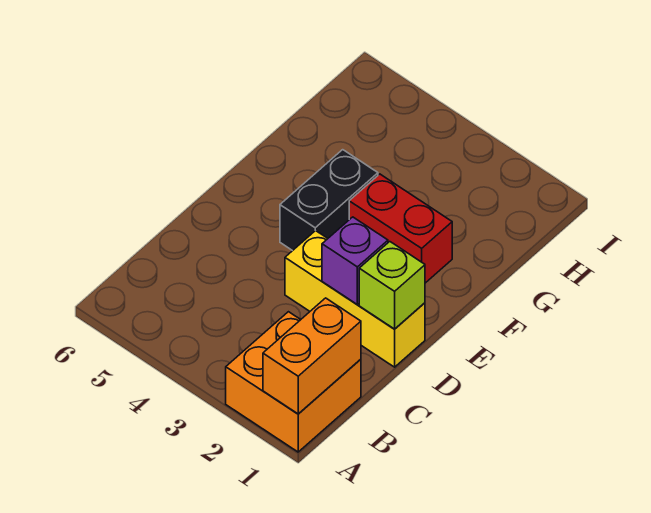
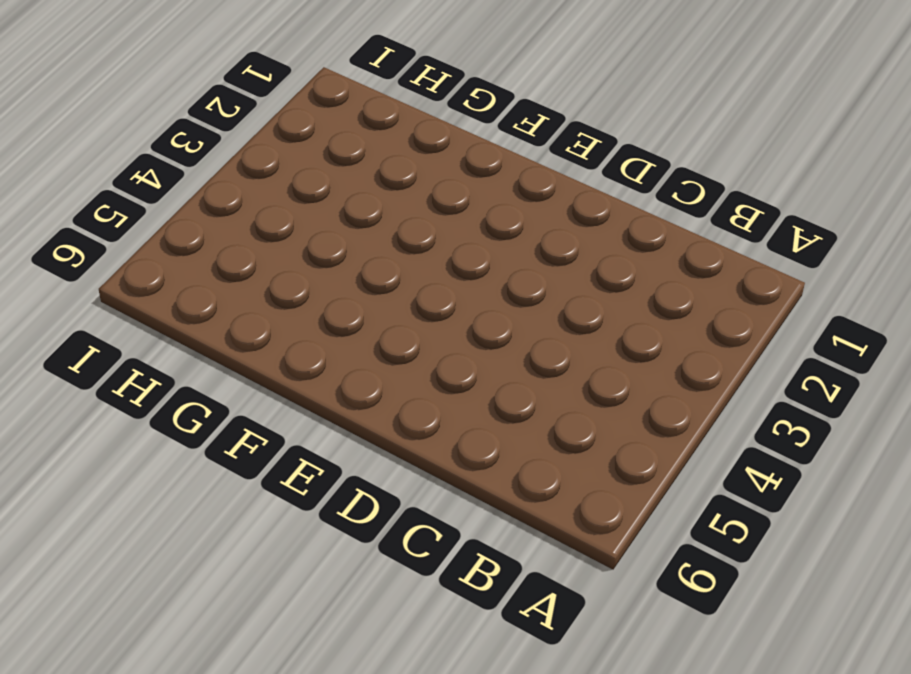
none -> orange brick A1:B2 level 1
none -> yellow brick D1:D3 level 1

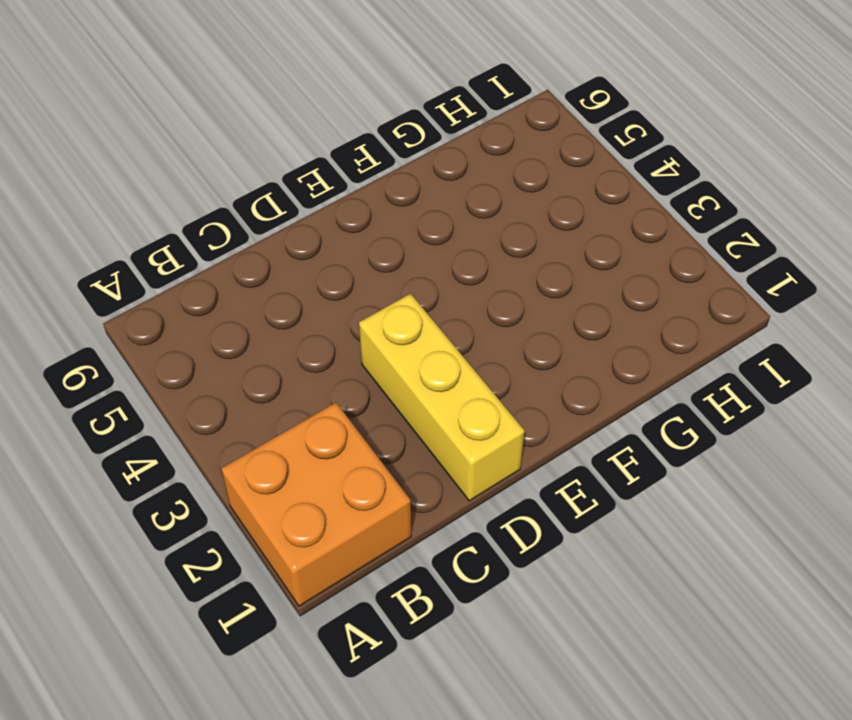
none -> black brick E4:F4 level 1
none -> red brick F2:F3 level 1

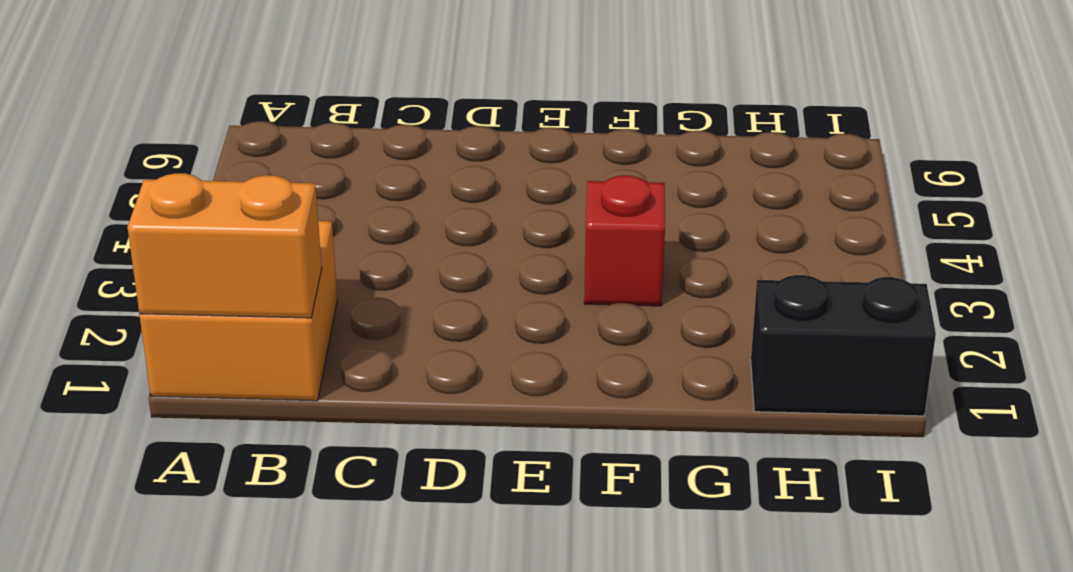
red brick F3 level 1 -> red brick F2:F3 level 1
black brick H1:I1 level 1 -> black brick E4:F4 level 1
none -> yellow brick D1:D3 level 1
none -> lime brick D1 level 2

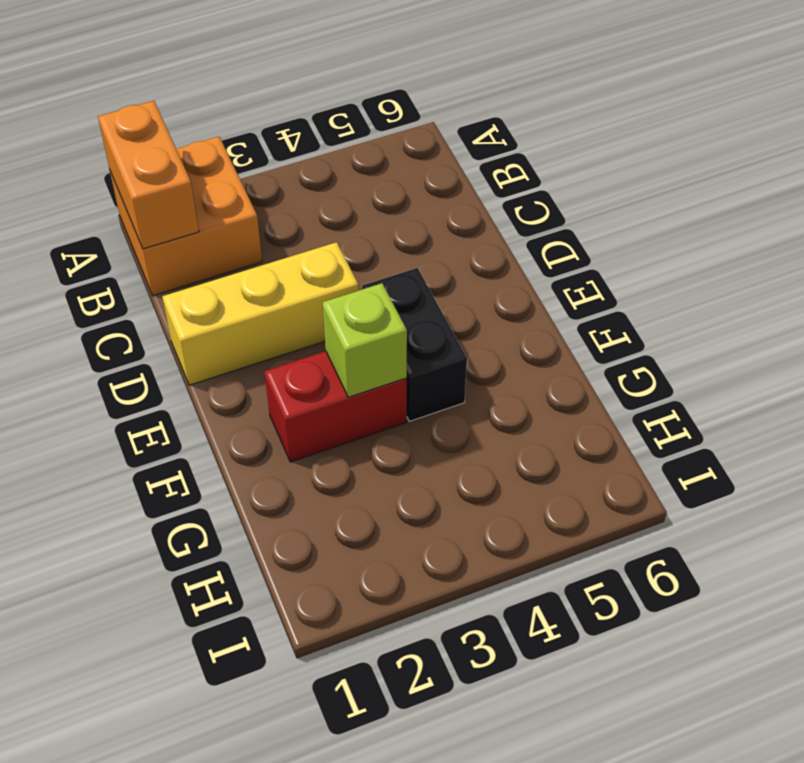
lime brick F3 level 2 -> lime brick D1 level 2
none -> purple brick D2 level 2

